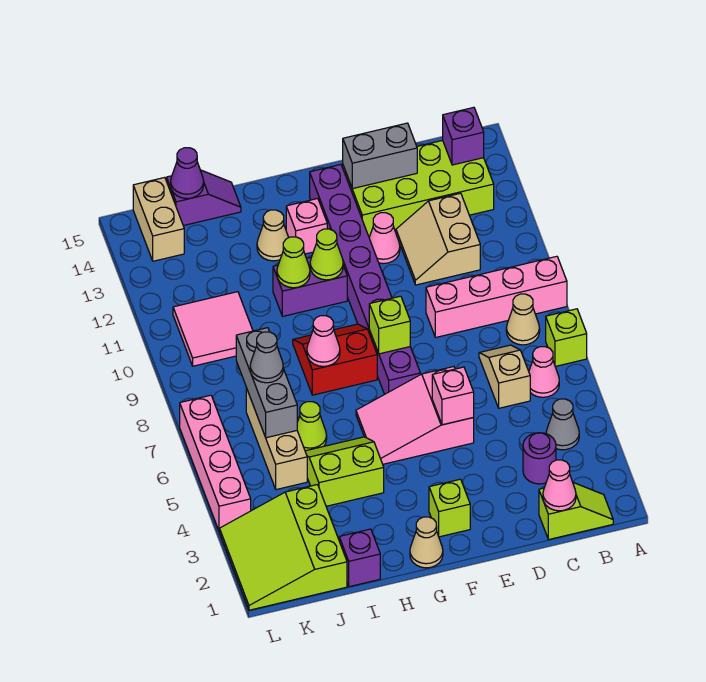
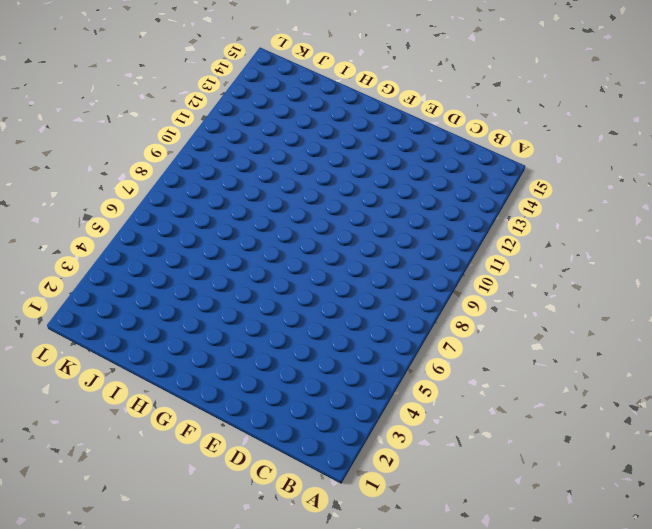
none -> lime brick A7 level 1
none -> pink brick A9:D9 level 1
none -> lime slope B1:C1 level 1 top C
none -> grey cone B4 level 1

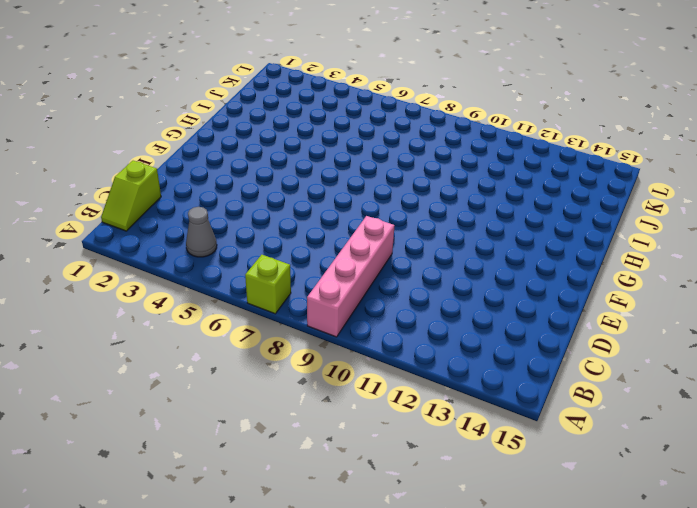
none -> pink cone B6 level 1
none -> tan cone B8 level 1
none -> lime brick B13:E14 level 1
none -> purple round brick C3 level 1

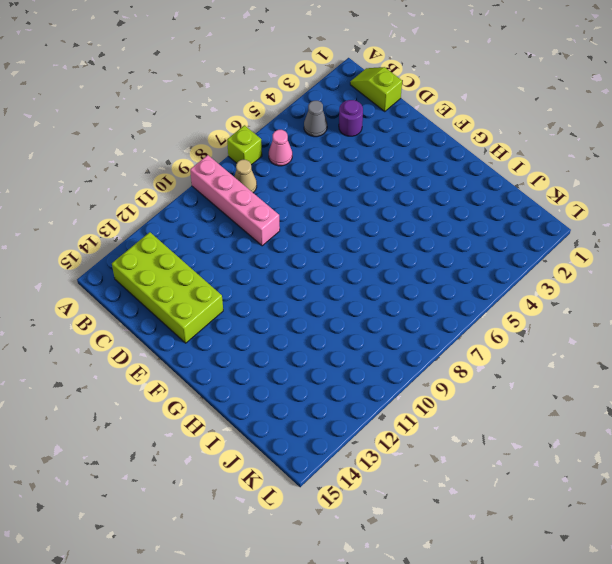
none -> tan slope C6:C7 level 1 top 6
none -> tan slope C11:D12 level 1 top C
none -> pink slope E5:G6 level 1 top E
none -> pink cone E12 level 1

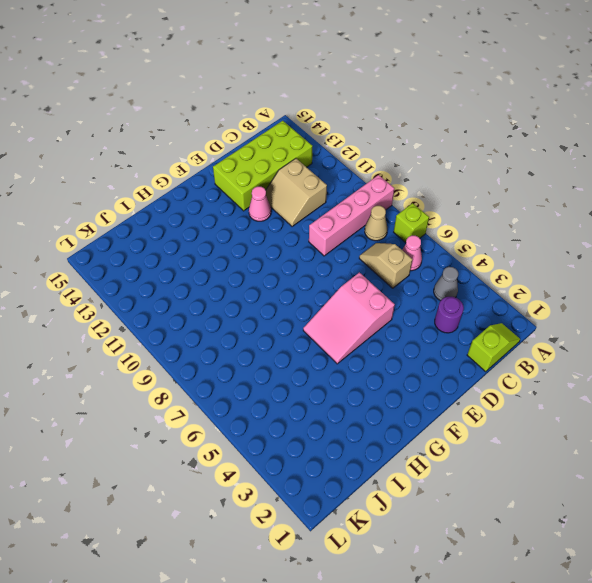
none -> lime brick F2 level 1
none -> purple brick F7:F14 level 1
none -> tan cone G1 level 1
none -> red slope G8:H9 level 1 top 8

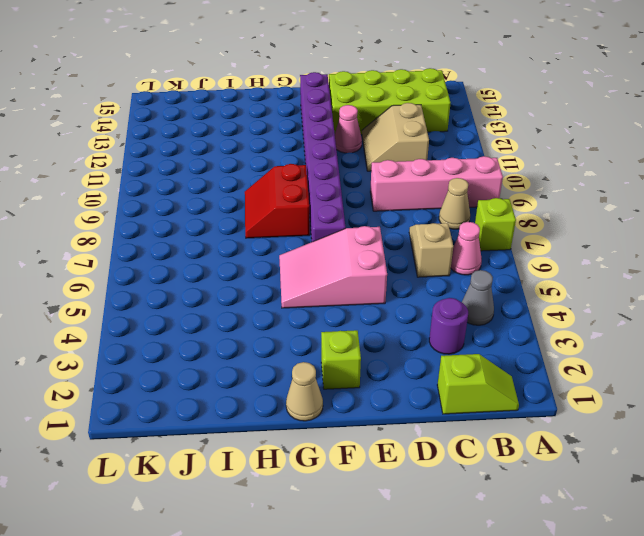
red slope G8:H9 level 1 top G -> red slope G8:H9 level 1 top 8
none -> purple brick G11:H11 level 1
none -> pink brick G13 level 1
none -> lime slope H4:I5 level 1 top 4
none -> tan cone H13 level 1

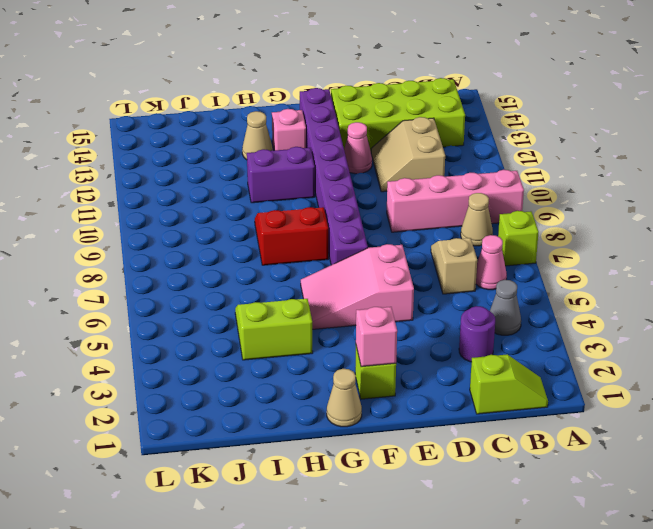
pink brick F2 level 2 -> pink brick E5 level 2
none -> purple brick I1 level 1
none -> lime cone I6 level 1
none -> purple slope I15:J15 level 1 top J
none -> lime slope J1:L3 level 1 top J

